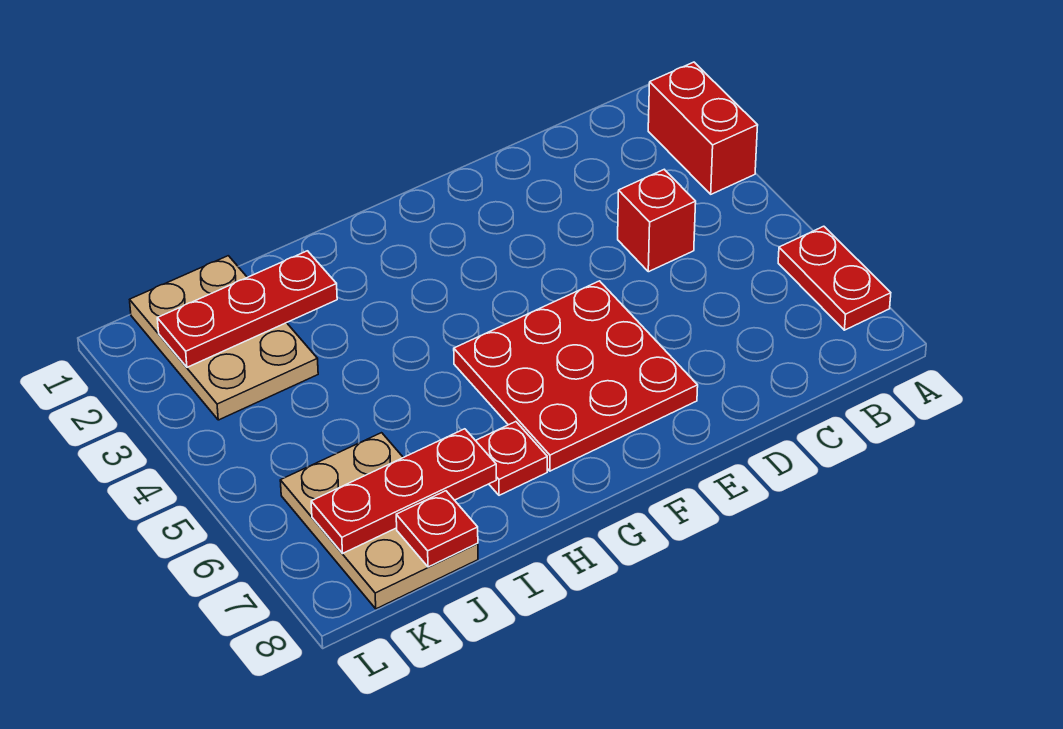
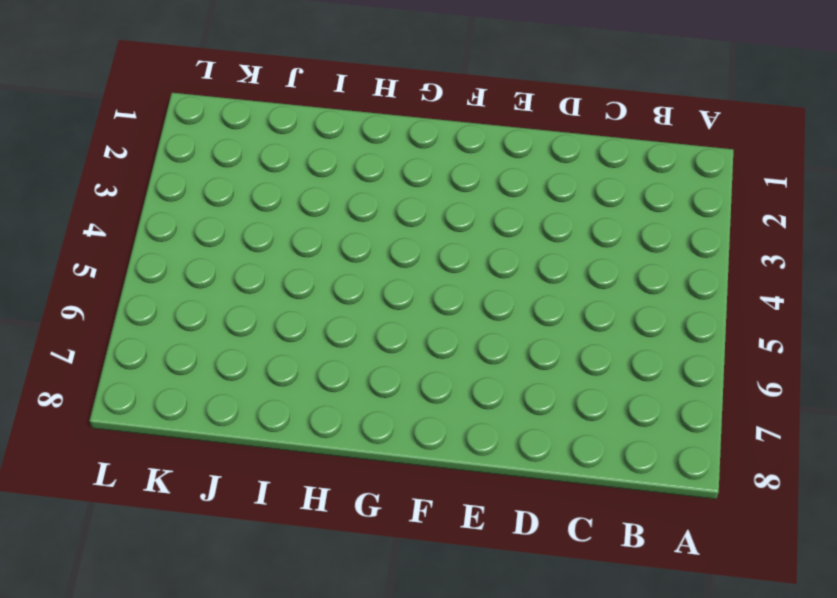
none -> red brick A2:A3 level 1
none -> red plate A6:A7 level 1

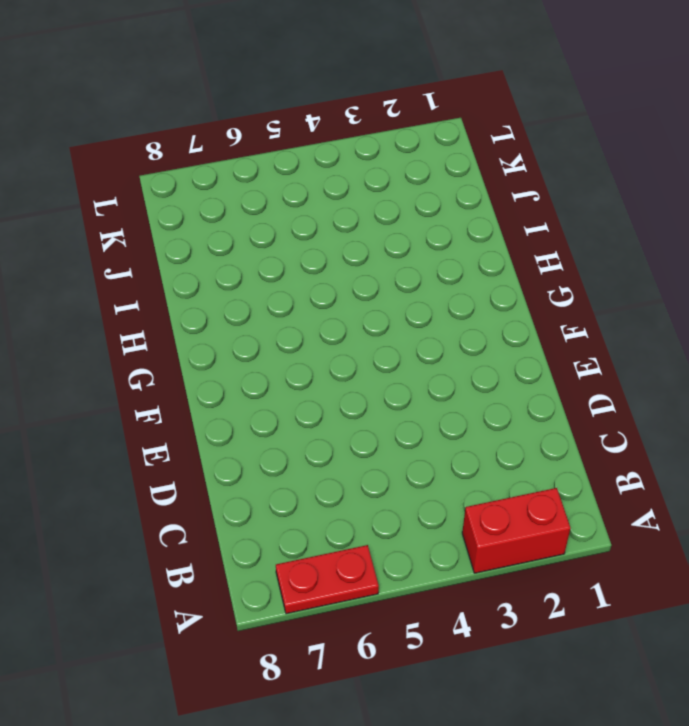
none -> red brick C4 level 1
none -> red plate E5:G7 level 1

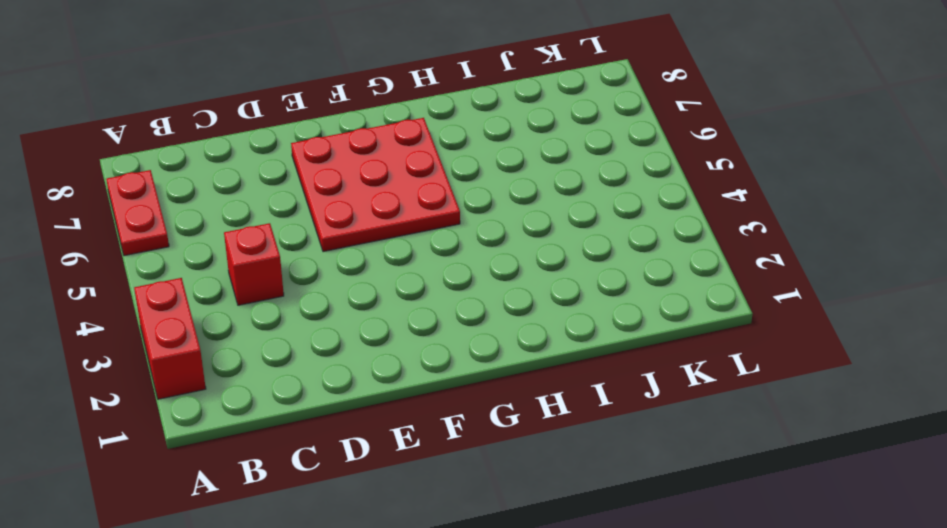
none -> red plate H7 level 1
none -> tan plate J1:K3 level 1

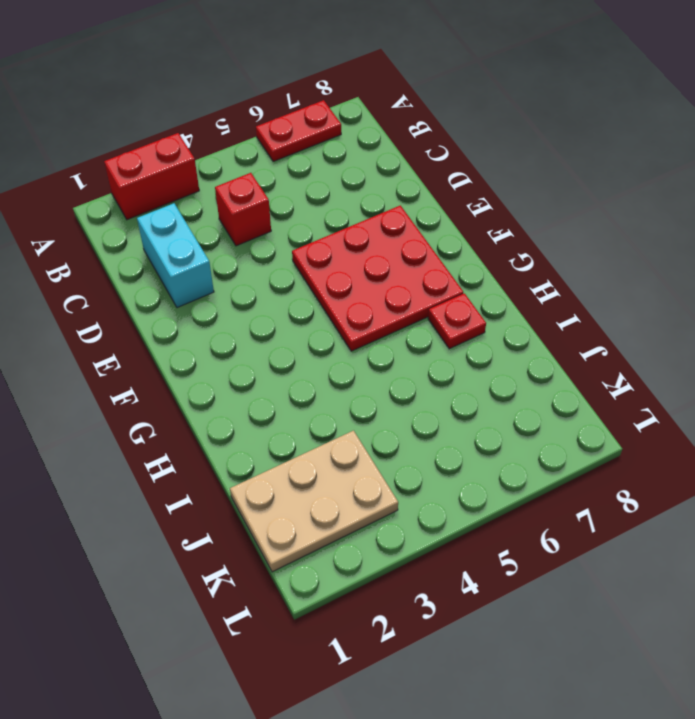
cyan brick C2:D2 level 1 -> none
none -> tan plate J6:K8 level 1
none -> red plate I2:K2 level 2

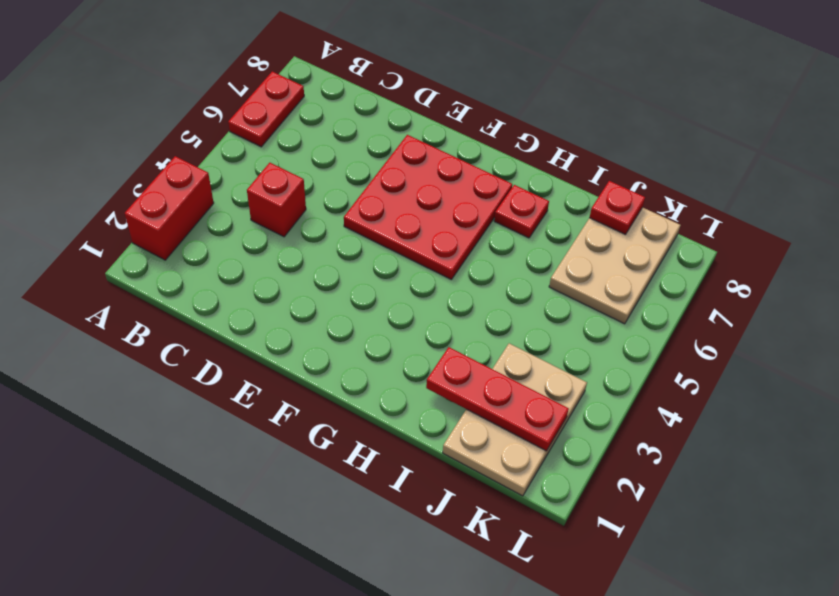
none -> red plate I7:K7 level 2

